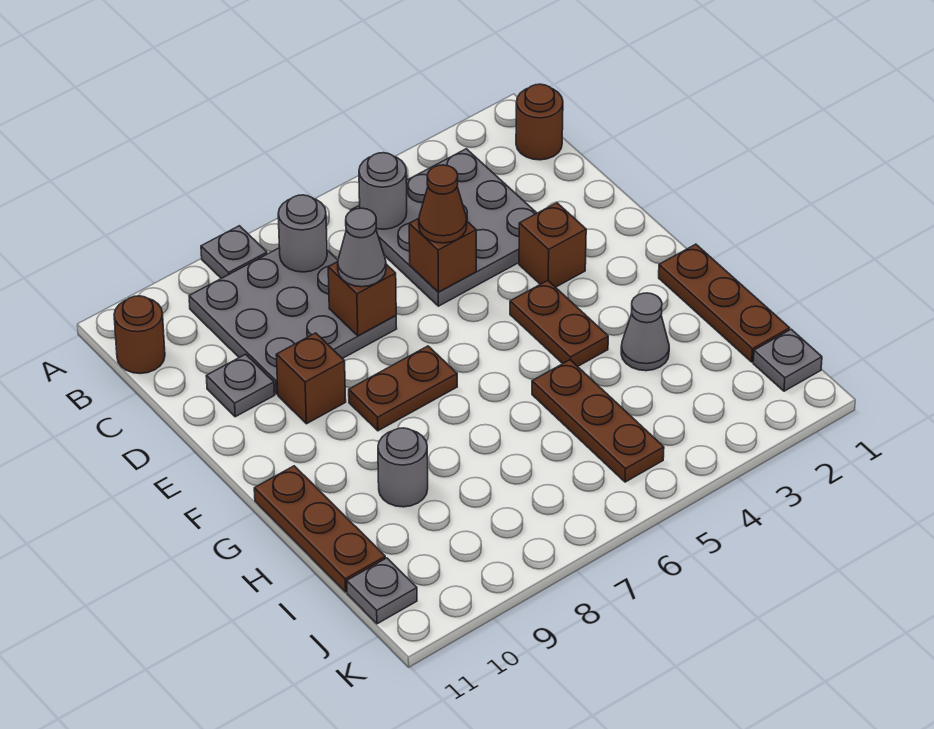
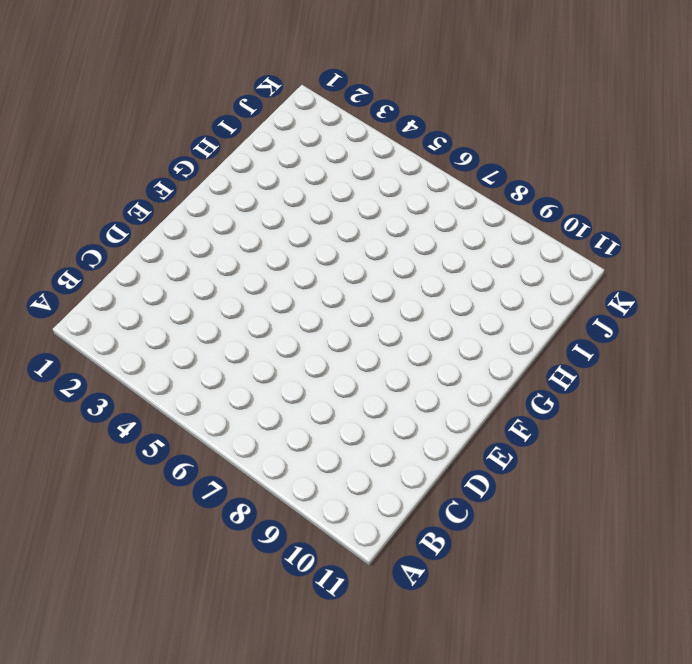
none -> grey plate A8 level 1
none -> brown round brick B1 level 1
none -> grey plate B3:D5 level 1

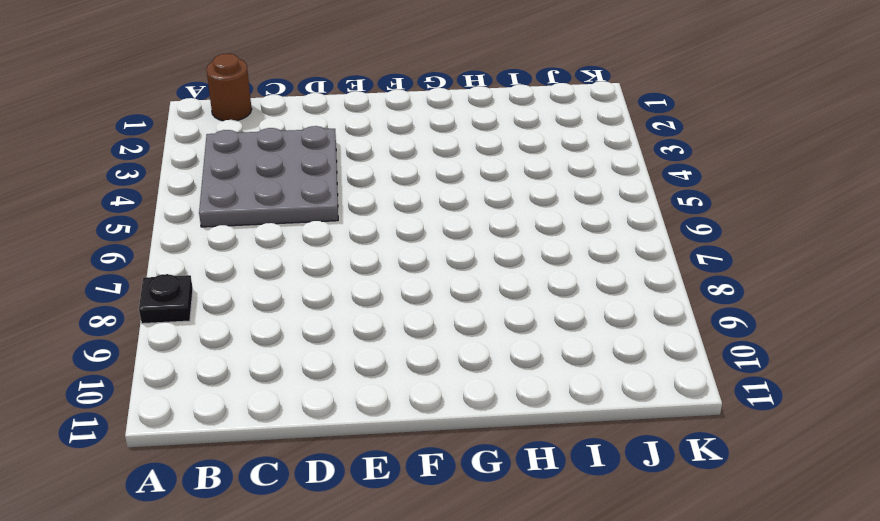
black plate A8 level 1 -> grey plate A8 level 1
none -> grey plate B7:D9 level 1
none -> brown round brick B11 level 1
none -> grey plate D10 level 1

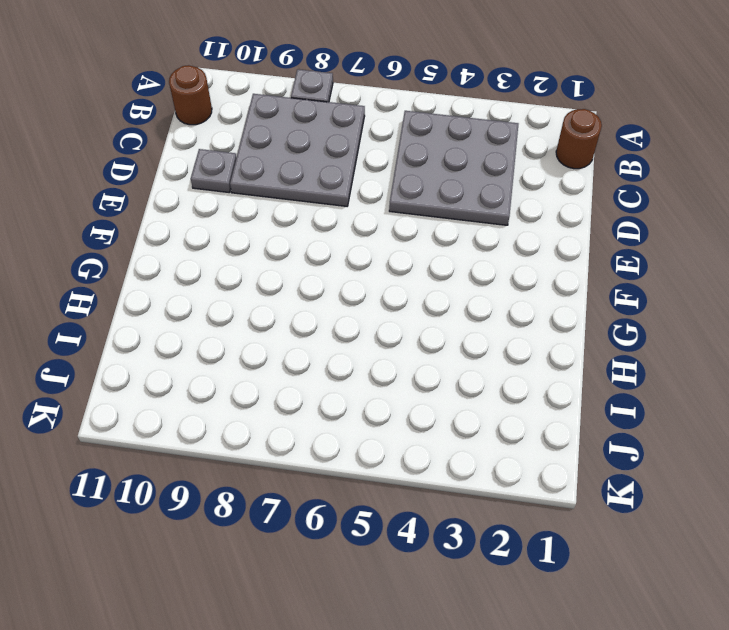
none -> brown brick E3 level 1
none -> brown brick E9 level 1
none -> brown plate F4:G4 level 1

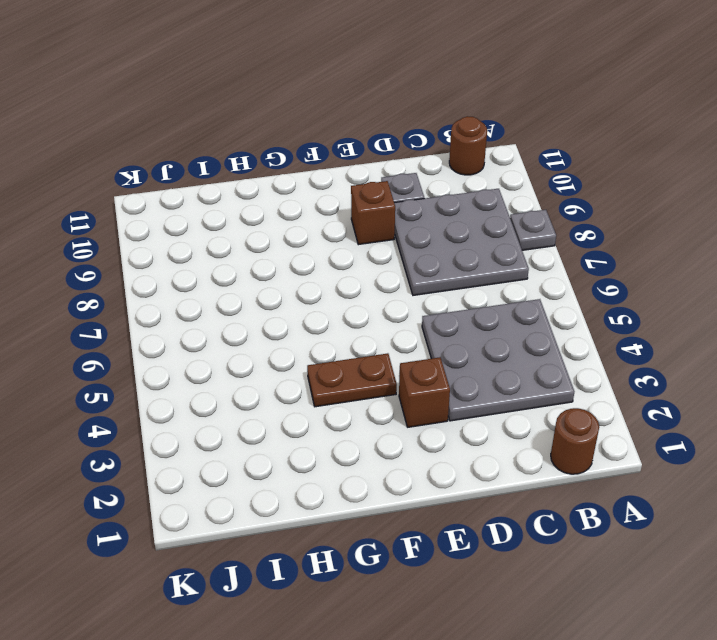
none -> brown plate F7:F8 level 1
none -> brown plate G1:I1 level 1
none -> brown plate G11:I11 level 1

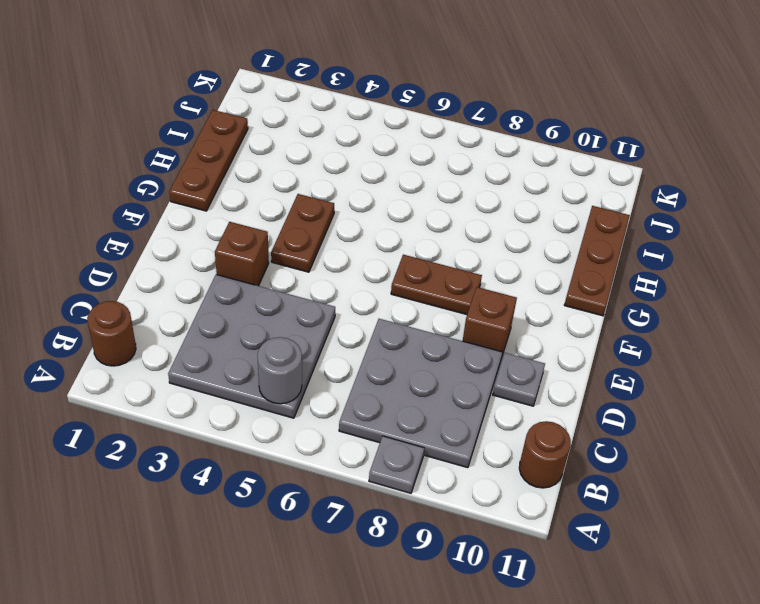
none -> grey cone H3 level 1
none -> brown plate H5:J5 level 1
none -> grey round brick H9 level 1

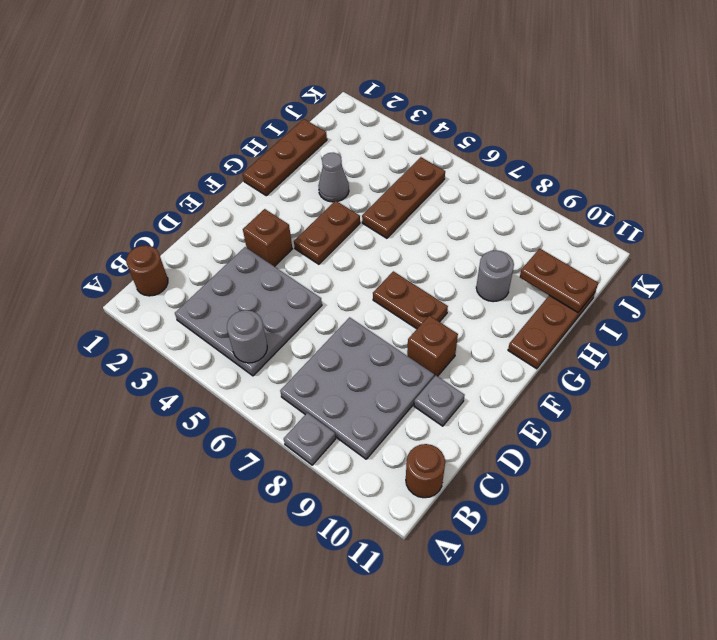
brown plate I10:I11 level 2 -> none
none -> grey plate J1 level 1
none -> grey plate J11 level 1
none -> grey round brick B7 level 2

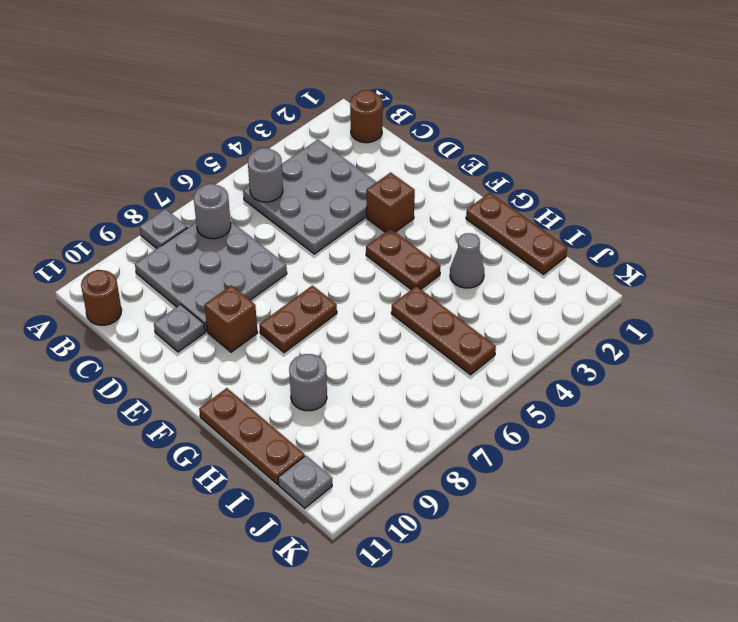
none -> grey plate J1 level 1
none -> brown brick D5 level 2
none -> brown brick D7 level 2

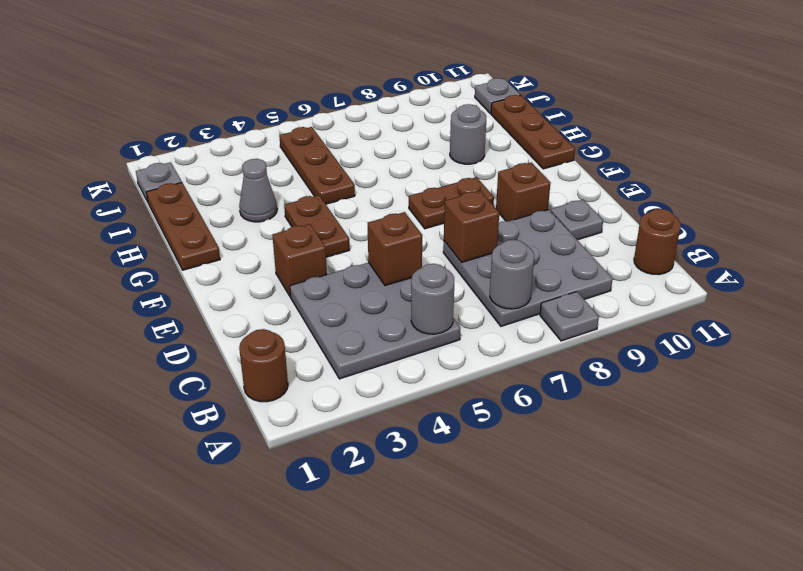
none -> brown cone D5 level 3
none -> grey cone D7 level 3

